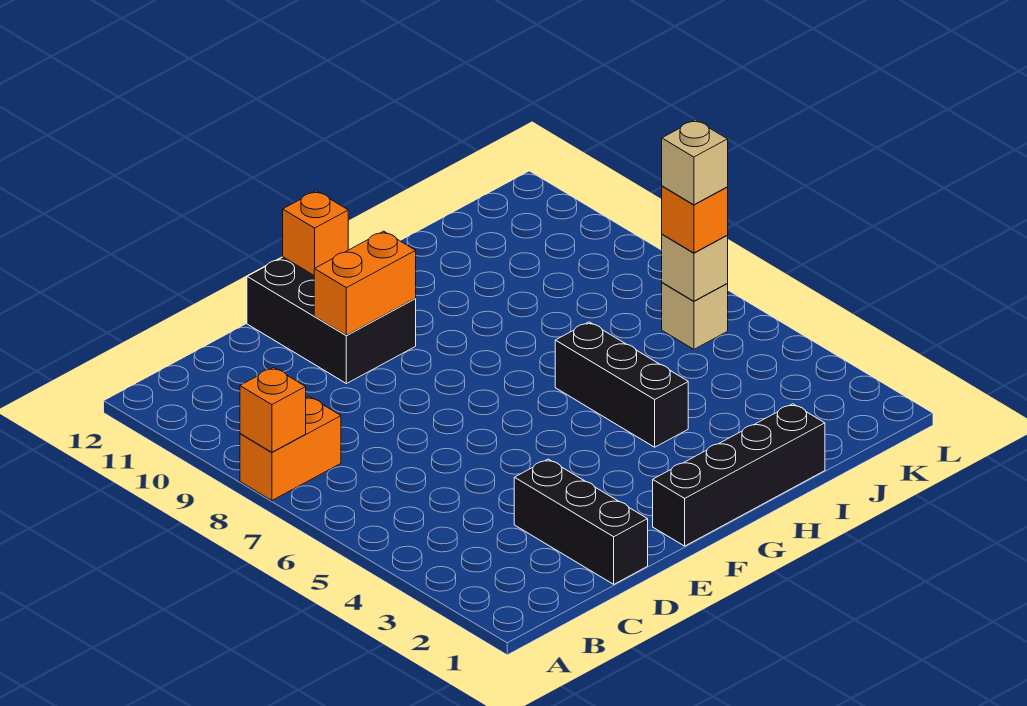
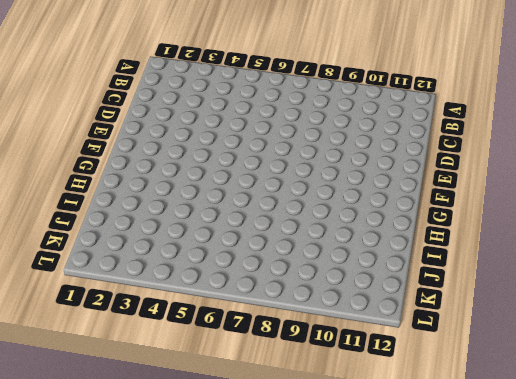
none -> orange brick A8:B8 level 1
none -> black brick D1:D3 level 1
none -> black brick E10:F12 level 1

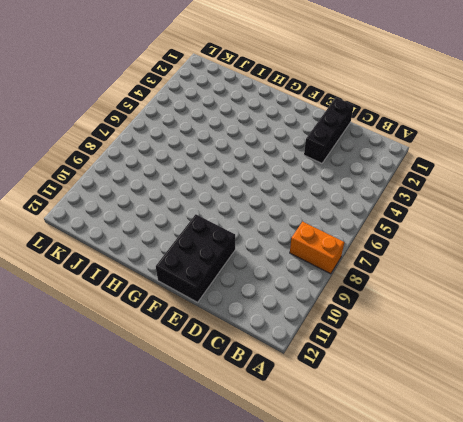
none -> black brick F1:I1 level 1
none -> black brick H4:H6 level 1
none -> tan brick K6 level 1

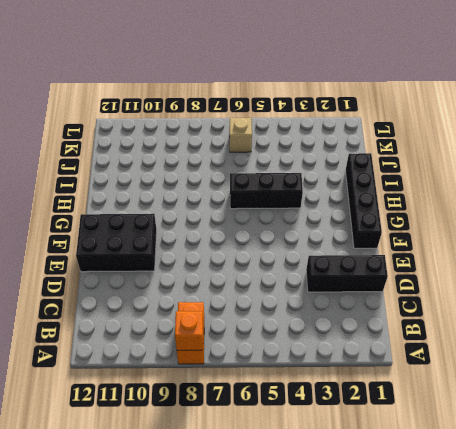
none -> orange brick E10:F10 level 2
none -> orange brick F12 level 2
none -> tan brick K6 level 2

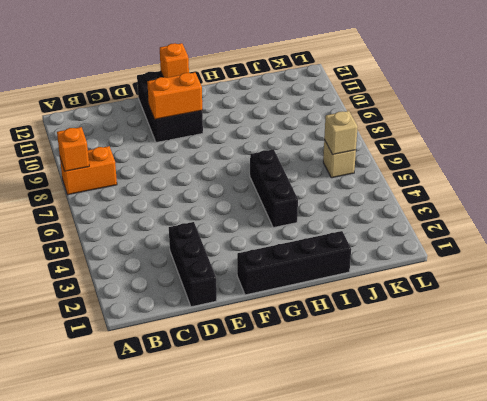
none -> orange brick K6 level 3
none -> tan brick K6 level 4

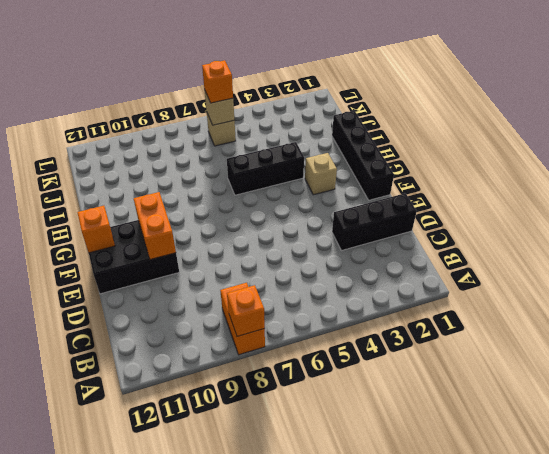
tan brick G3 level 1 -> tan brick K6 level 4

